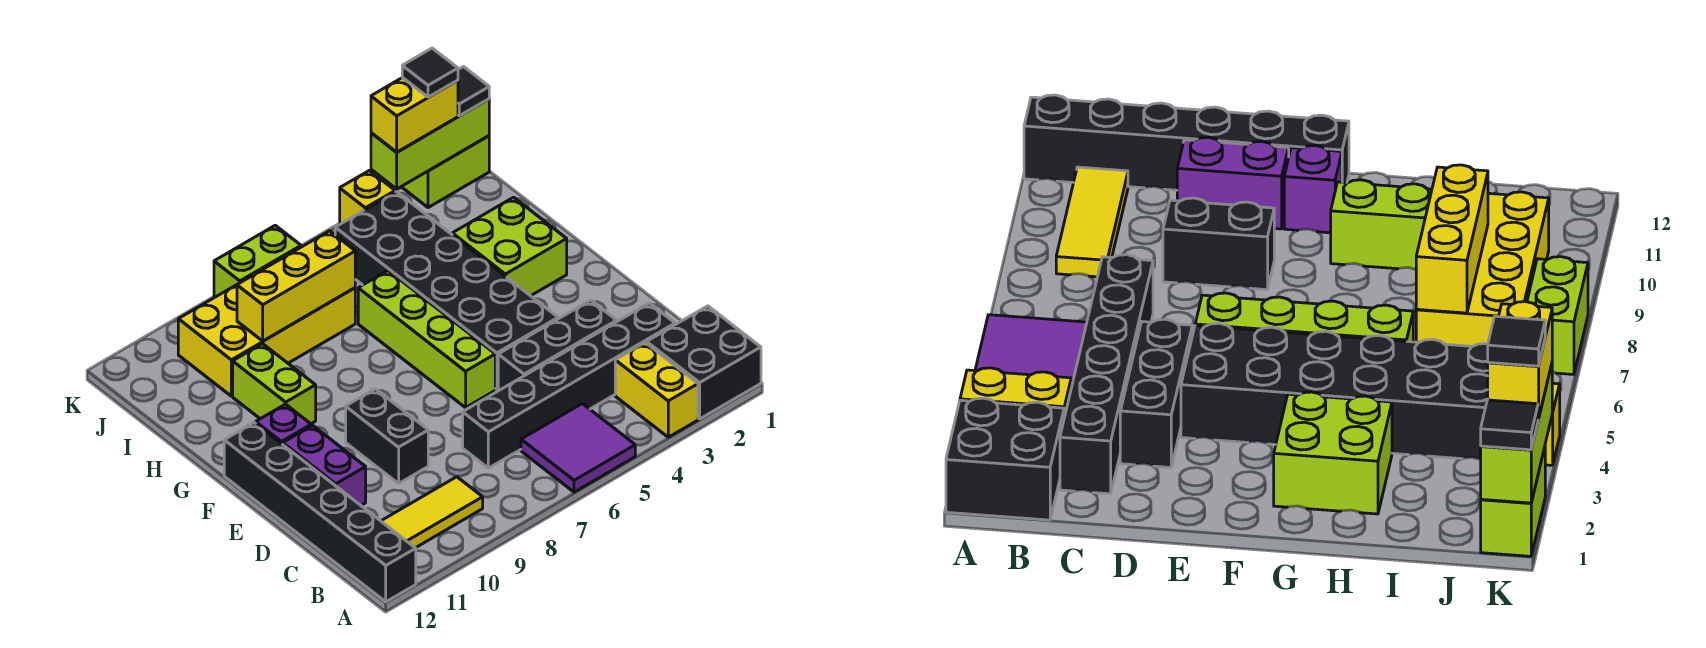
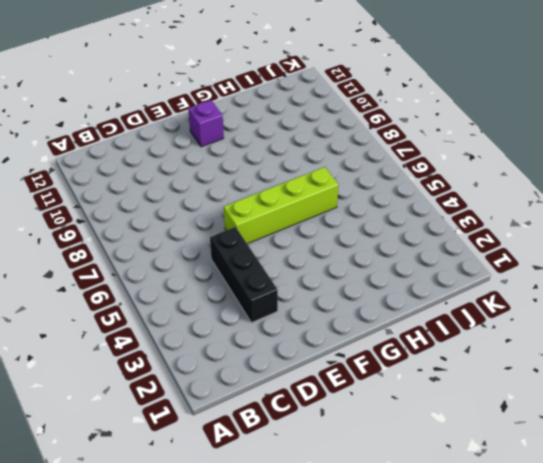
none -> black brick A1:B2 level 1
none -> yellow brick A3:B3 level 1
none -> purple tile A5:B6 level 1

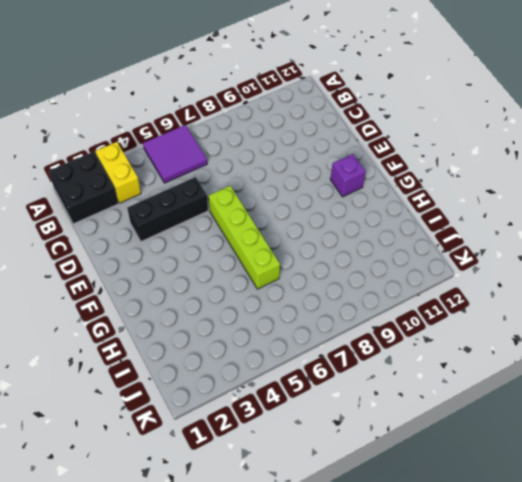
none -> black brick A12:F12 level 1
none -> yellow tile B9:B11 level 1
none -> black brick C2:C7 level 1

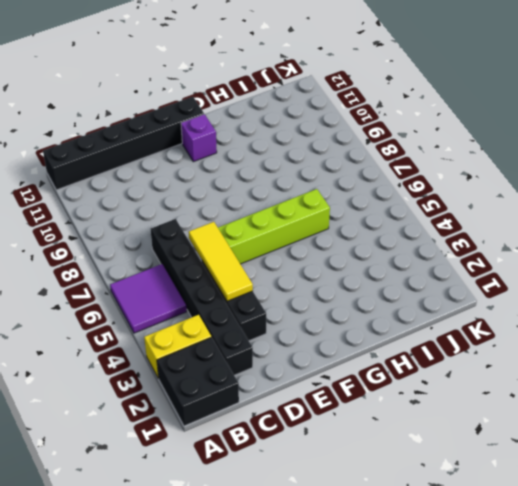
yellow tile D4:D6 level 2 -> yellow tile B9:B11 level 1
none -> black brick D9:E9 level 1
none -> purple brick D11:E11 level 1
none -> black brick E4:J5 level 1

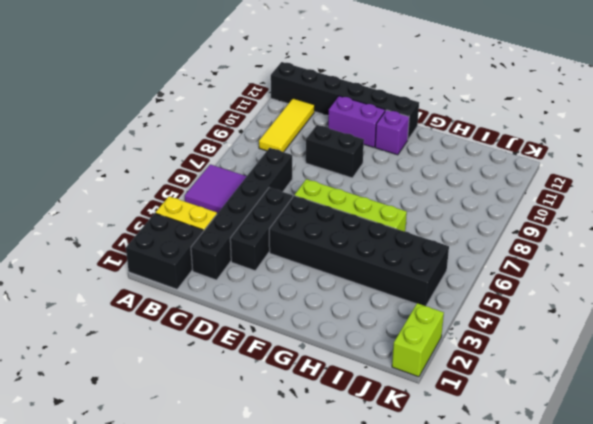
none -> lime brick G2:H3 level 1
none -> lime brick G10:H10 level 1
none -> yellow brick I7:J10 level 1

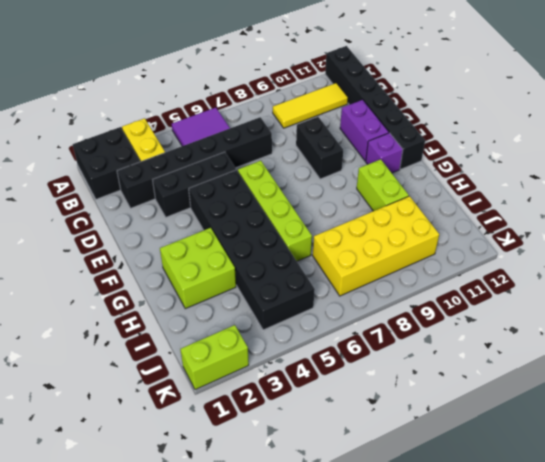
none -> yellow brick K4 level 1
none -> lime brick K7:K8 level 1
none -> yellow brick I7:I9 level 2

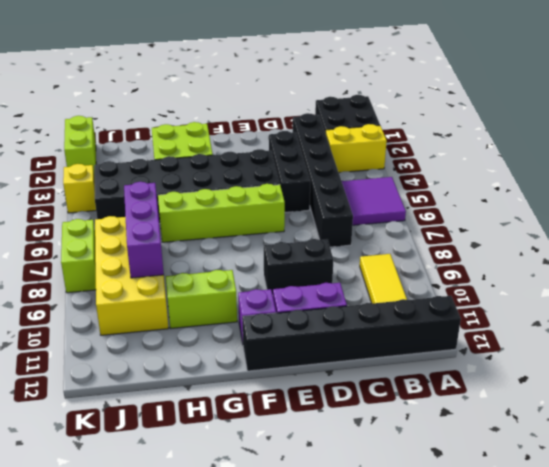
purple brick I7:I9 level 2 -> yellow brick I7:I9 level 2
none -> lime brick K1:K3 level 2
none -> black tile K1 level 3
none -> yellow brick K2:K3 level 3

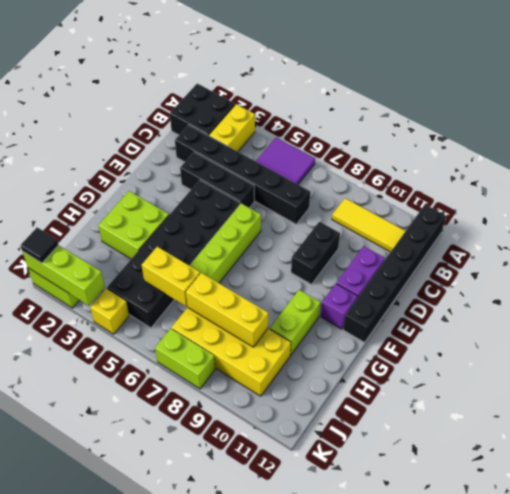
yellow brick I5:I6 level 2 -> yellow brick K2:K3 level 3
none -> black tile K2 level 4

